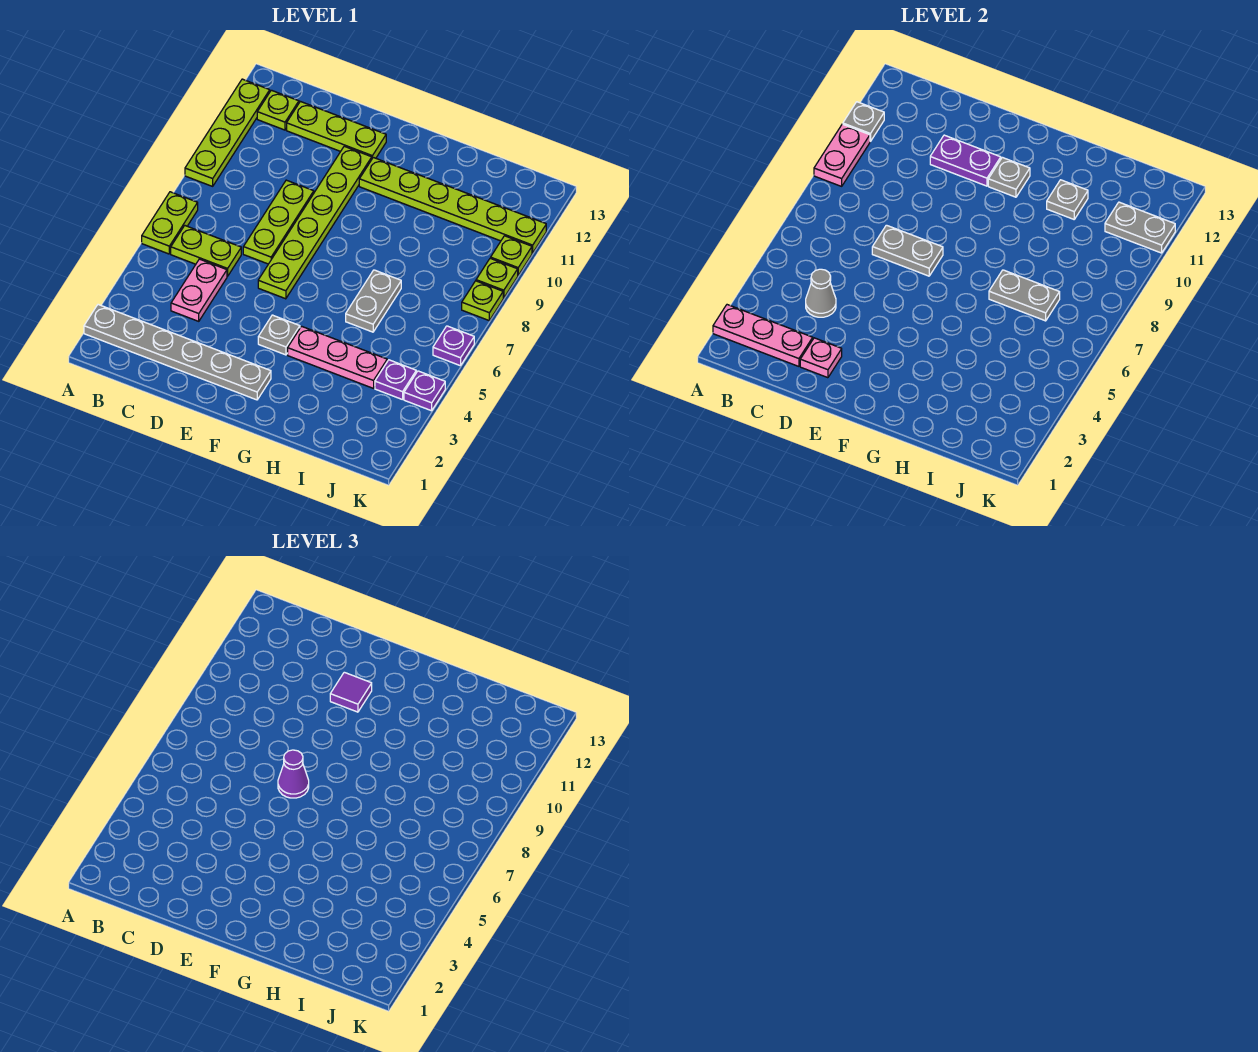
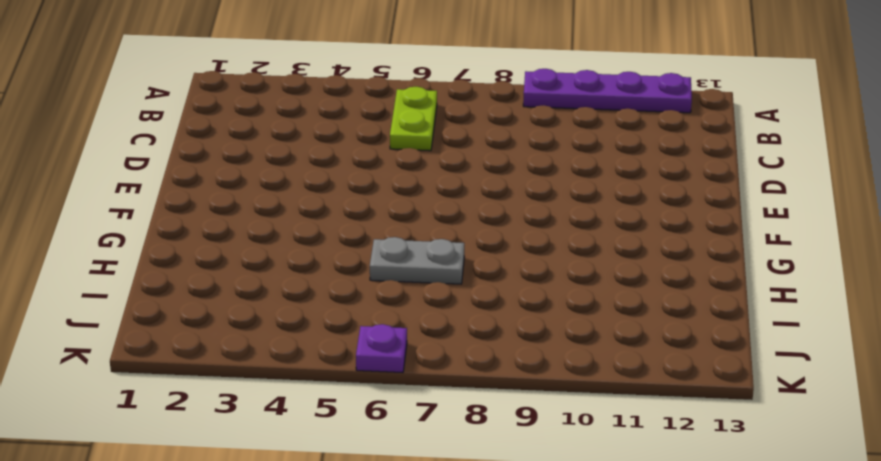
purple plate A9:A12 level 1 -> lime plate A9:A12 level 1
none -> grey plate A2:F2 level 1
none -> lime plate A6:A7 level 1
none -> lime plate B12 level 1
none -> pink plate C4:C5 level 1

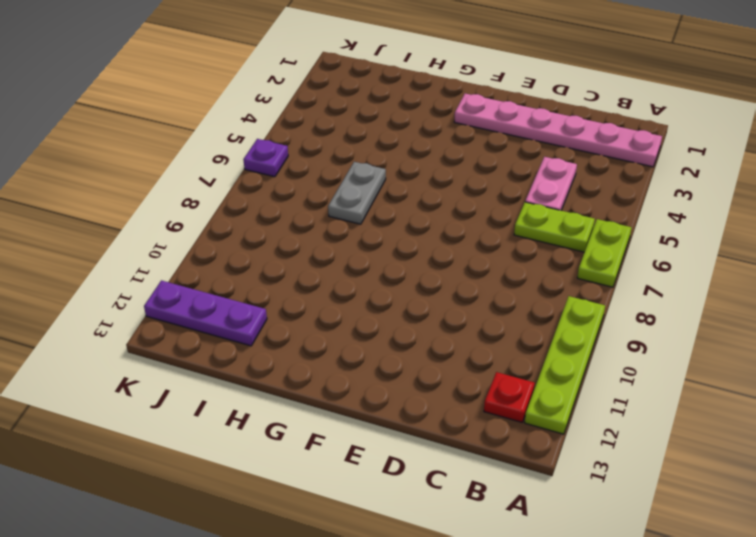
pink plate A2:F2 level 1 -> grey plate A2:F2 level 1
red plate B12 level 1 -> lime plate B12 level 1
purple plate I12:K12 level 1 -> none
none -> lime plate C12:E12 level 1
none -> lime plate D7:D9 level 1
none -> lime plate E6:E11 level 1
none -> grey plate F4 level 1

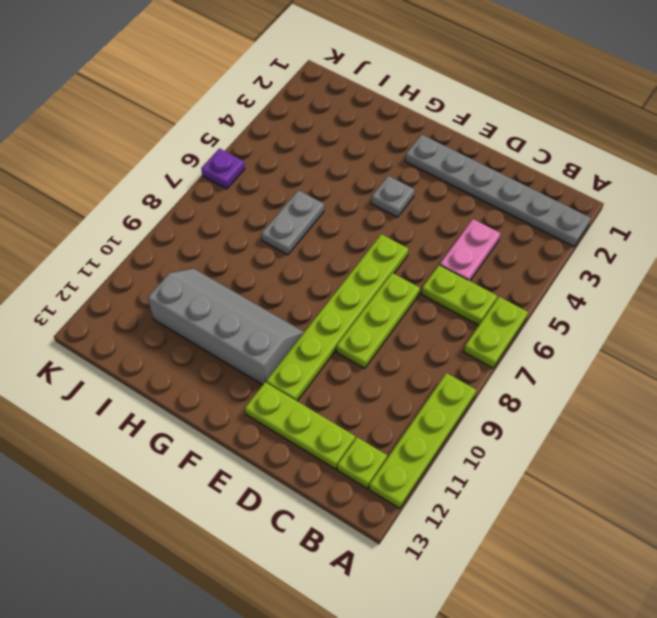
grey slope F10:I11 level 1 top 11 -> lime plate F11:K11 level 1
none -> pink plate G4:I4 level 1
none -> purple plate J4 level 1
none -> purple plate K4 level 1
none -> lime plate K8 level 1

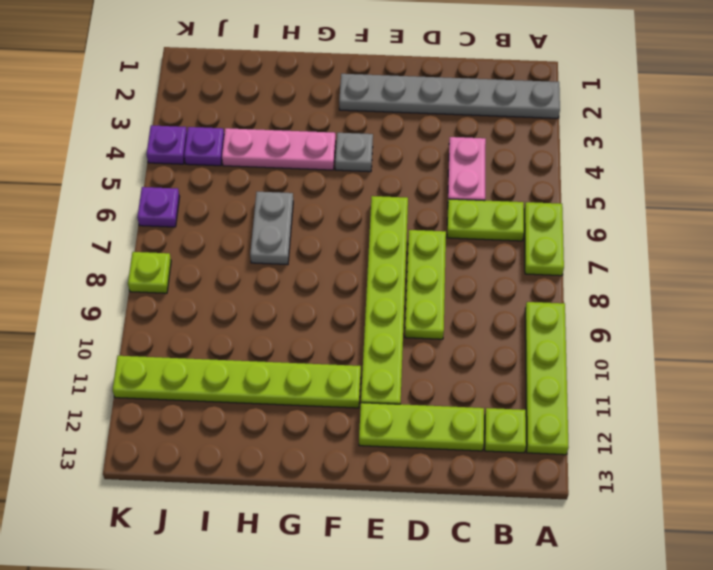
none -> lime plate K9 level 1
none -> lime plate K10 level 1
none -> pink plate A2:C2 level 2
none -> pink plate A9:A10 level 2

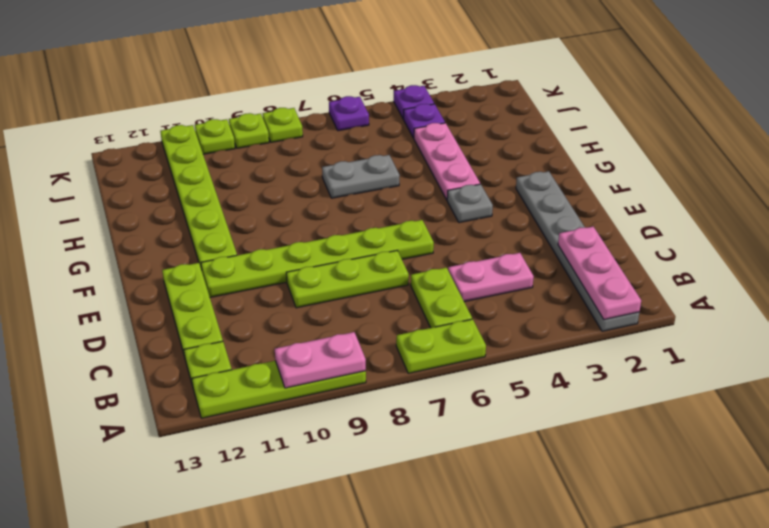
none -> grey plate A11 level 2
none -> grey cone C4 level 2
none -> pink plate D2 level 2
none -> grey plate D7:E7 level 2

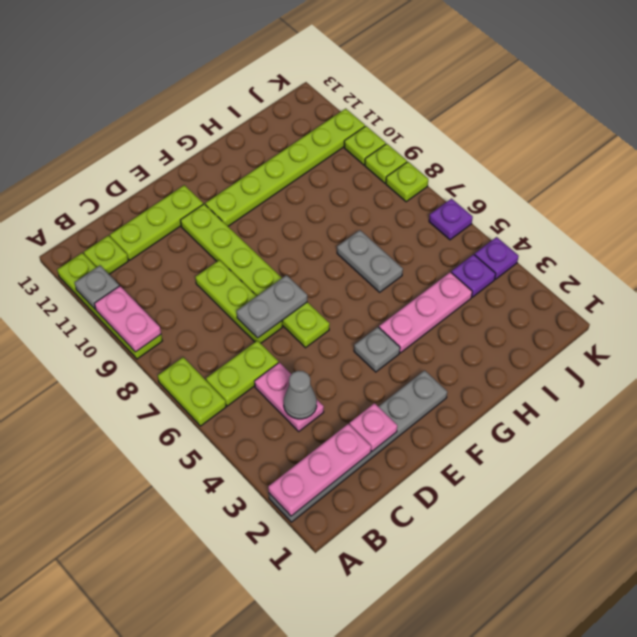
none -> purple plate D11:E11 level 2
none -> grey plate F11 level 2
none -> grey plate H7:I7 level 2
none -> grey plate H11 level 2

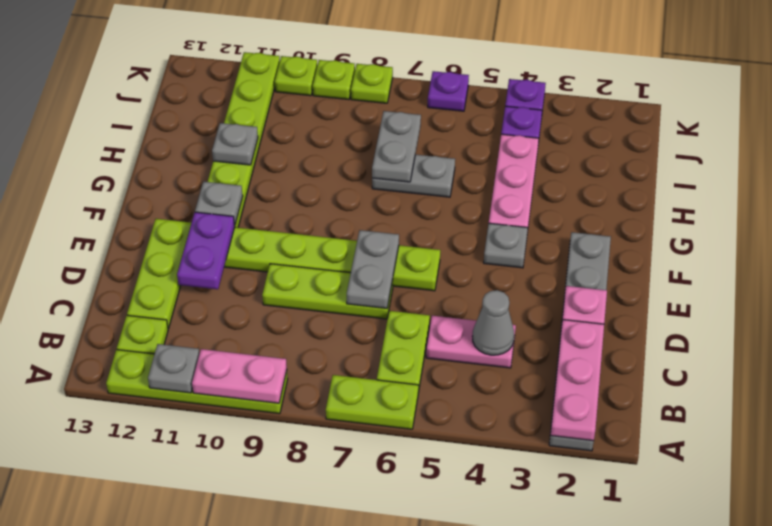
none -> grey plate J11:K11 level 2
none -> purple cone E7 level 3
none -> purple tile E11 level 3

